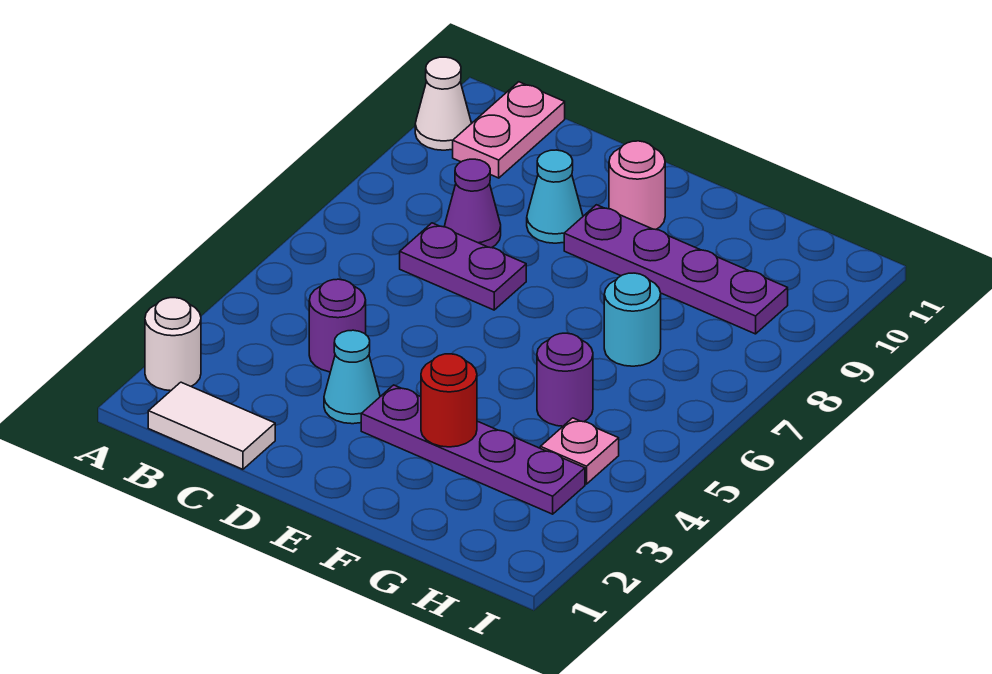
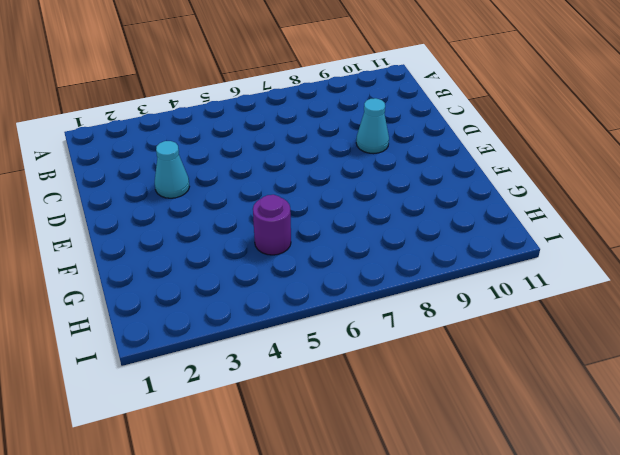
none -> white round brick A2 level 1
none -> white cone A10 level 1
none -> white tile B1:C1 level 1

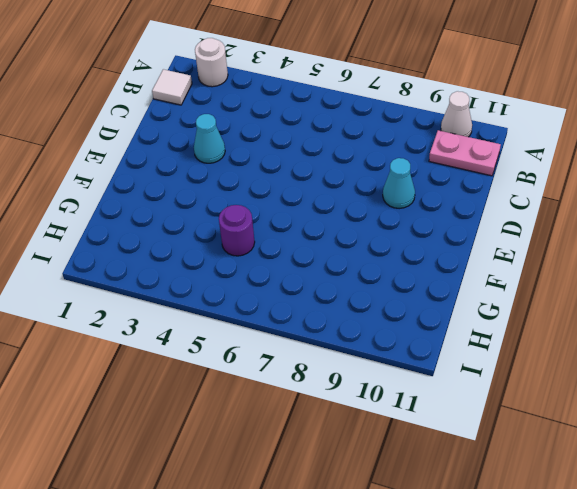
white tile B1 level 1 -> white tile B1:C1 level 1
none -> purple round brick C4 level 1
none -> purple plate C7:D7 level 1
none -> purple cone C8 level 1

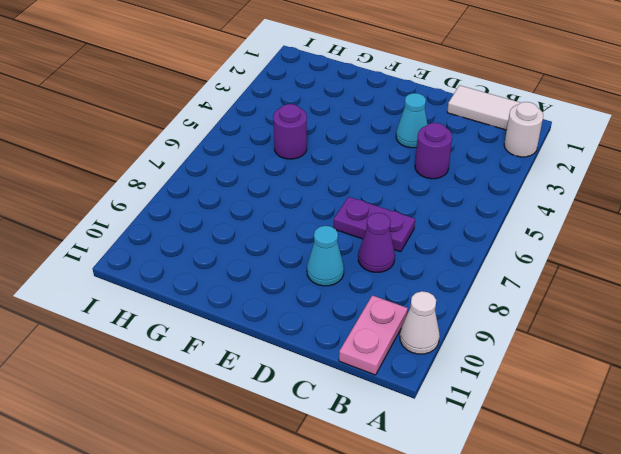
none -> purple plate E3:H3 level 1
none -> purple plate E9:H9 level 1
none -> pink round brick E10 level 1

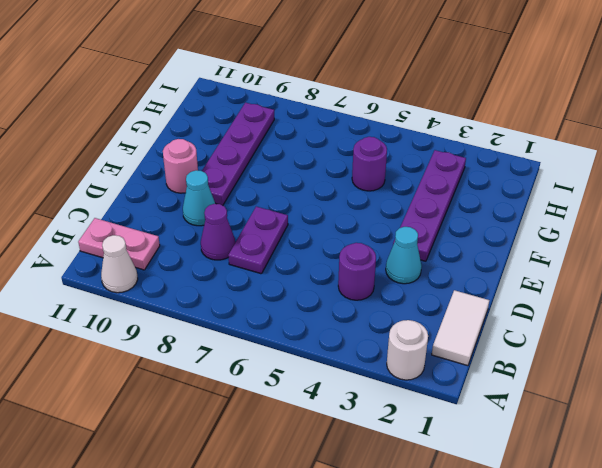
none -> cyan round brick G7 level 1
none -> pink plate H4 level 1
none -> red round brick F3 level 2

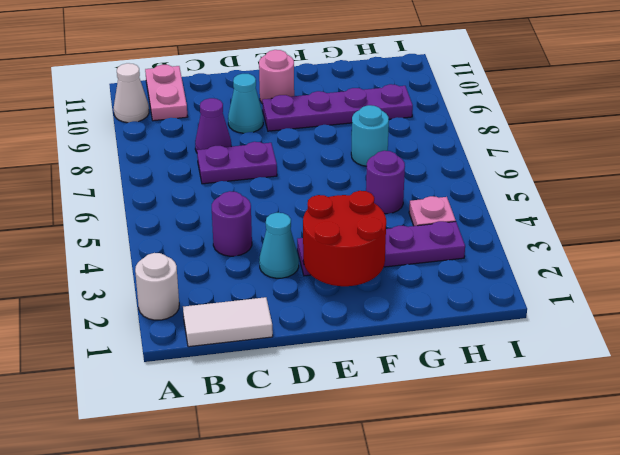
red round brick E2:F3 level 2 -> red round brick F3 level 2

